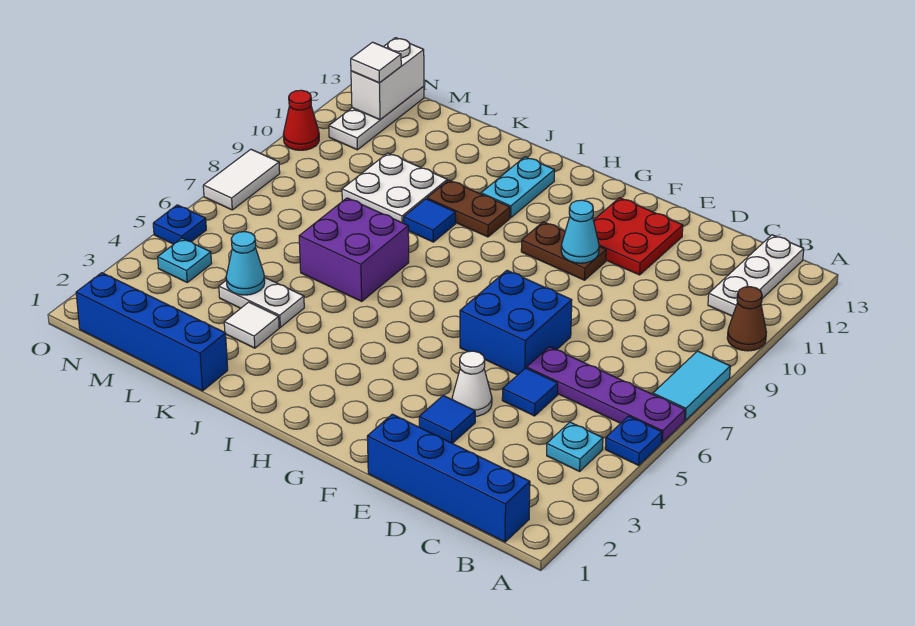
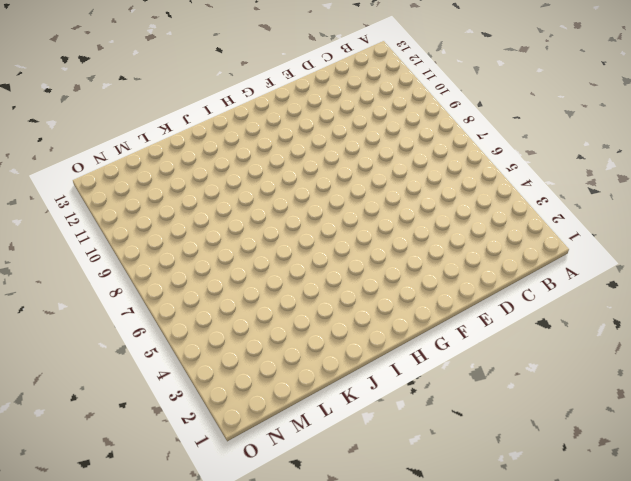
none -> blue plate A5 level 1
none -> purple plate A6:D6 level 1
none -> cyan tile A7:A8 level 1
none -> brown cone A10 level 1

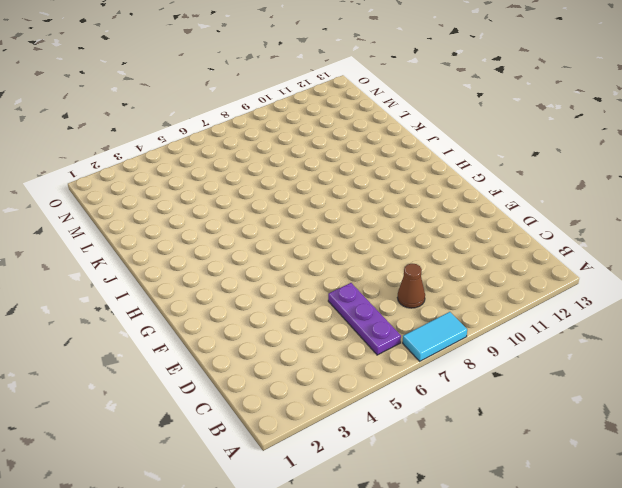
purple plate B6:D6 level 1 -> purple plate A6:D6 level 1
brown cone C8 level 1 -> brown cone A10 level 1
none -> blue plate A5 level 1
none -> blue brick B1:E1 level 1
none -> cyan plate B4 level 1
none -> white plate B11:B13 level 1

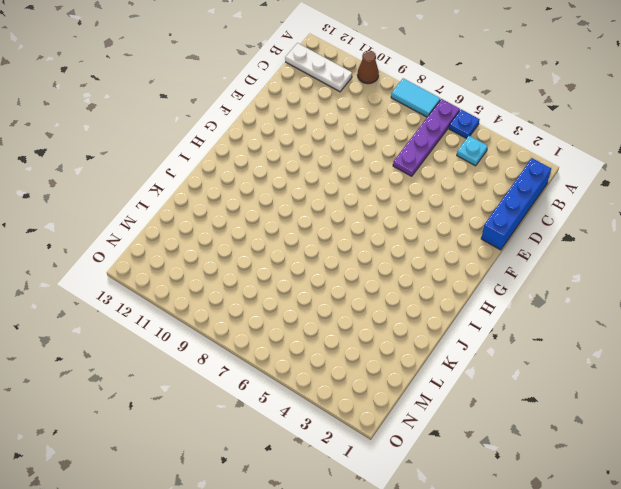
none -> blue tile D5 level 1
none -> blue tile E3 level 1
none -> white cone E4 level 1
none -> blue brick E6:F7 level 1

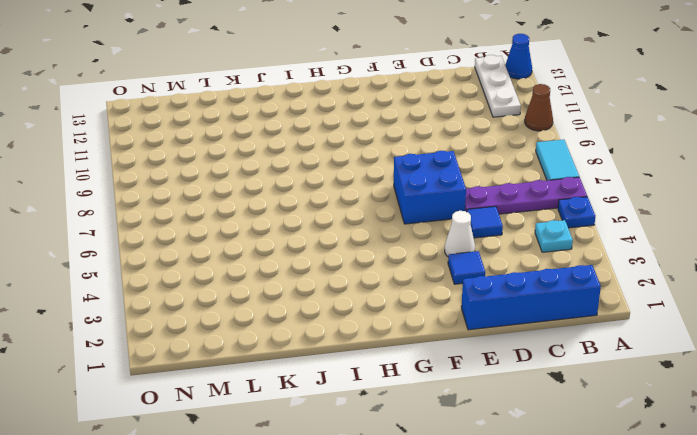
blue cone A13 level 1 -> none
none -> red plate E11:F12 level 1
none -> brown plate F10:G10 level 1
none -> brown plate I10:J10 level 1
none -> cyan plate I11:I12 level 1

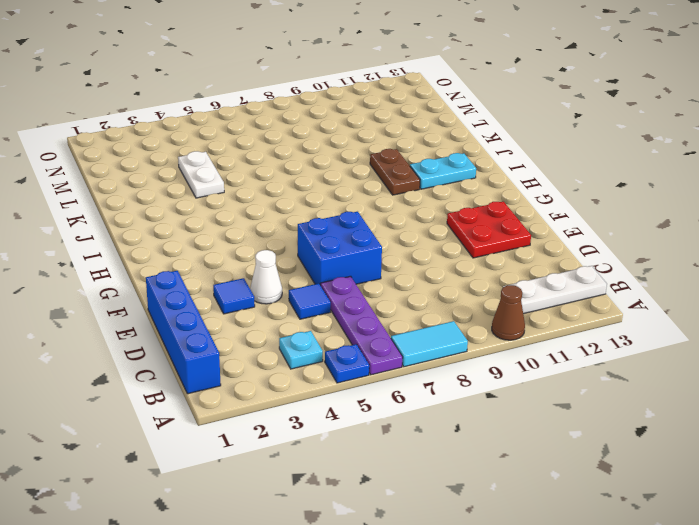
none -> brown plate F10:G10 level 1
none -> purple brick J6:K7 level 1
none -> blue tile J9 level 1
none -> blue brick K1:N1 level 1

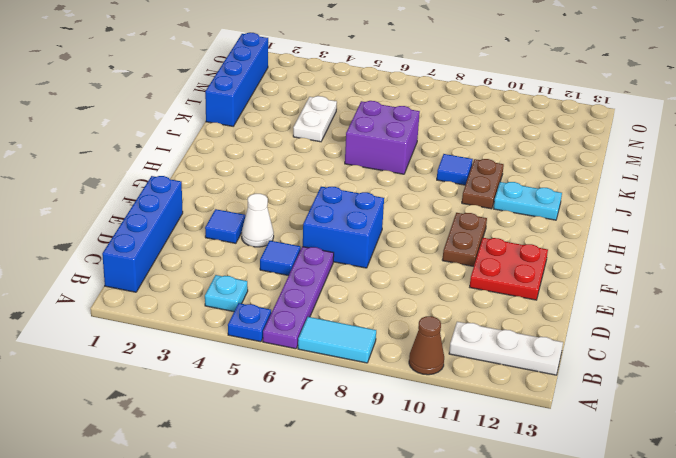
none -> white tile K3 level 1
none -> white plate K9:L10 level 1
none -> cyan plate N4 level 1
none -> white plate N11:N13 level 1

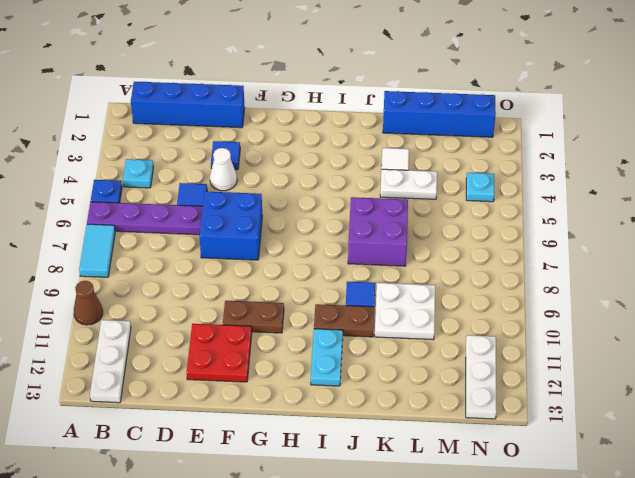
none -> blue plate O5 level 1
none -> white tile O7:O8 level 1
none -> red cone O10 level 1
none -> cyan cone F10 level 2

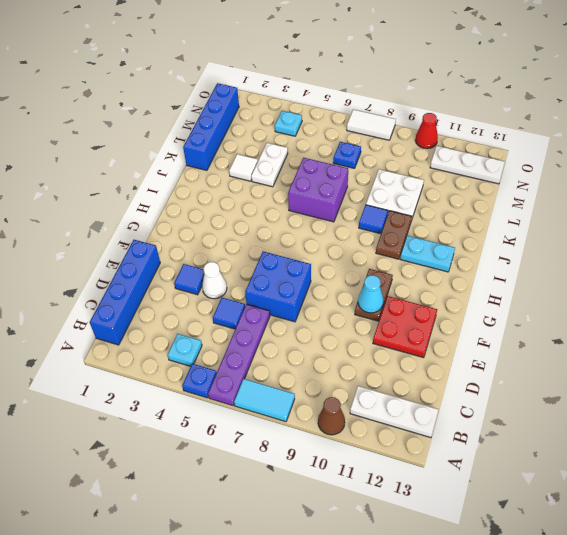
blue plate M7 level 1 -> blue plate O5 level 1
none -> cyan cone L4 level 2
none -> white brick N12:N13 level 2
none -> white tile N12 level 3

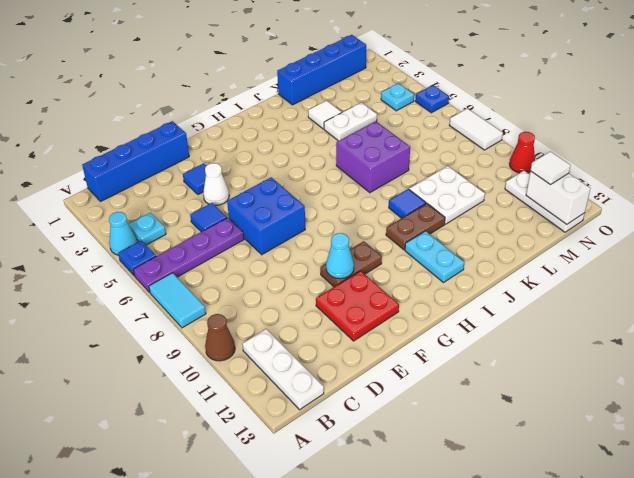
cyan cone A4 level 1 -> cyan cone L4 level 2

